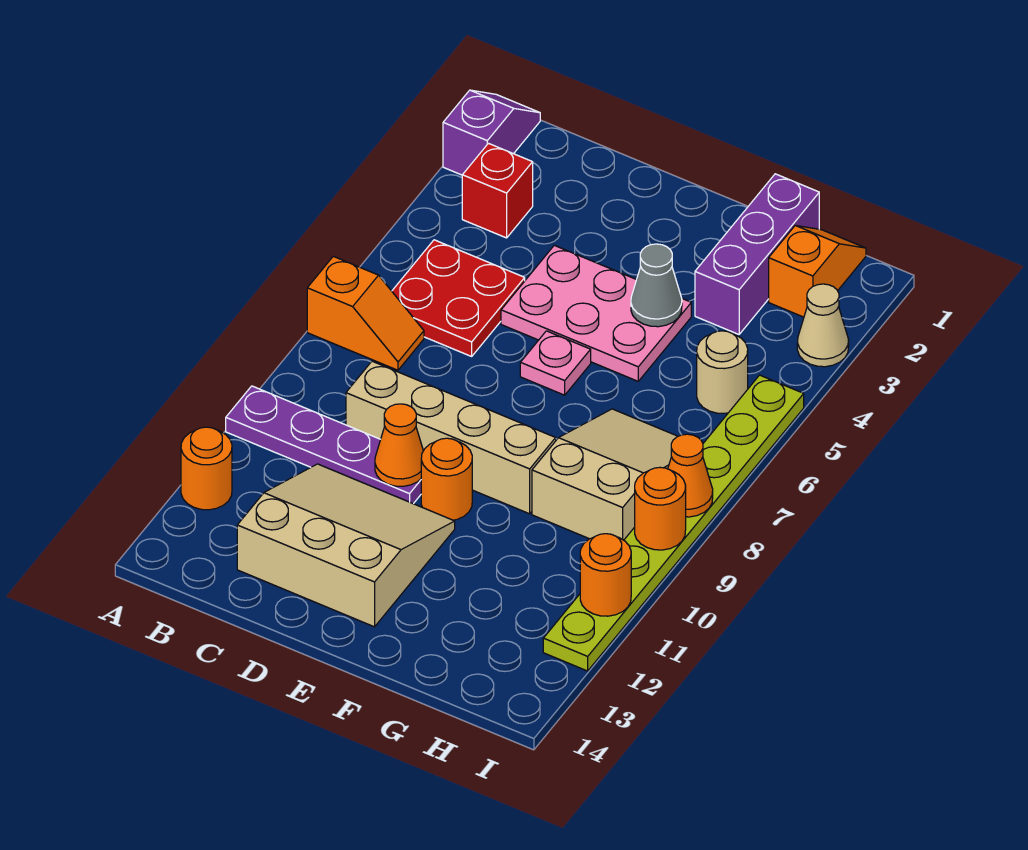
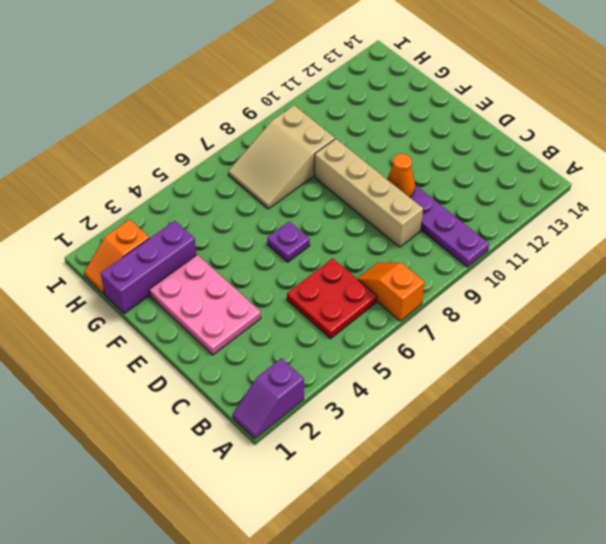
pink plate D2:F3 level 1 -> pink plate D4:F5 level 1
purple plate E6 level 1 -> pink plate E6 level 1
none -> orange round brick A12 level 1
none -> red brick B3 level 1
none -> tan slope C11:E13 level 1 top 13

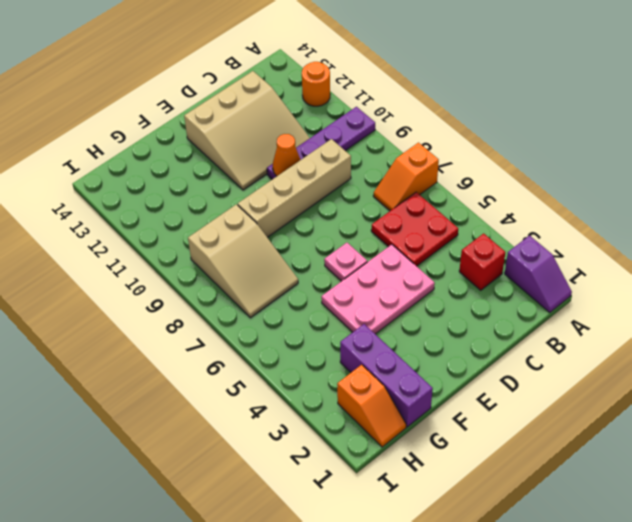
none -> orange round brick E10 level 1
none -> tan round brick H5 level 1
none -> tan cone I3 level 1

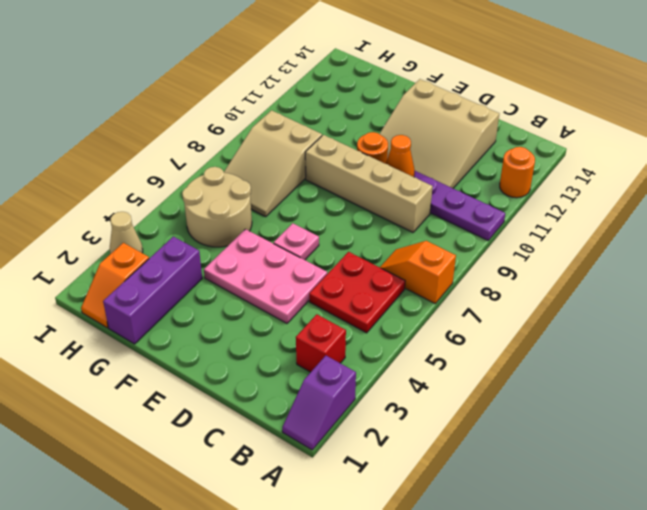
tan round brick G5:H6 level 1 -> tan round brick H5 level 1
none -> lime plate I5:I12 level 1
none -> grey cone F4 level 2
none -> orange cone I8 level 2

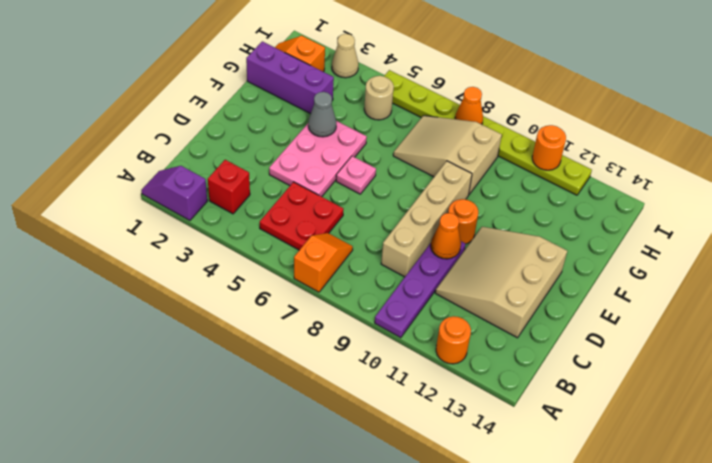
none -> orange round brick I9 level 2

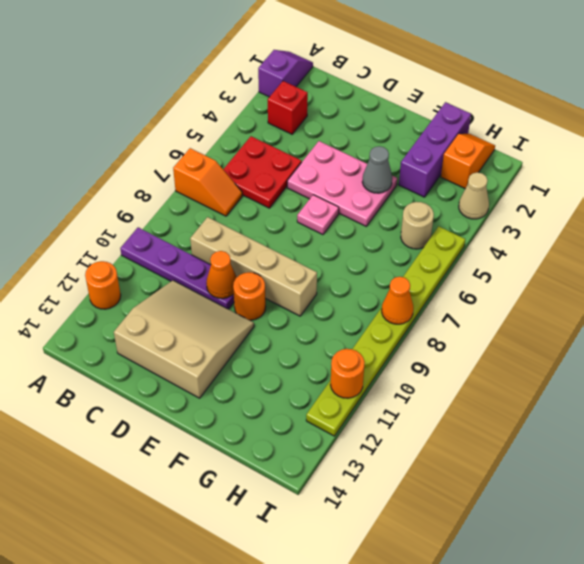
none -> tan slope G7:H9 level 1 top 9
none -> orange round brick I9 level 2

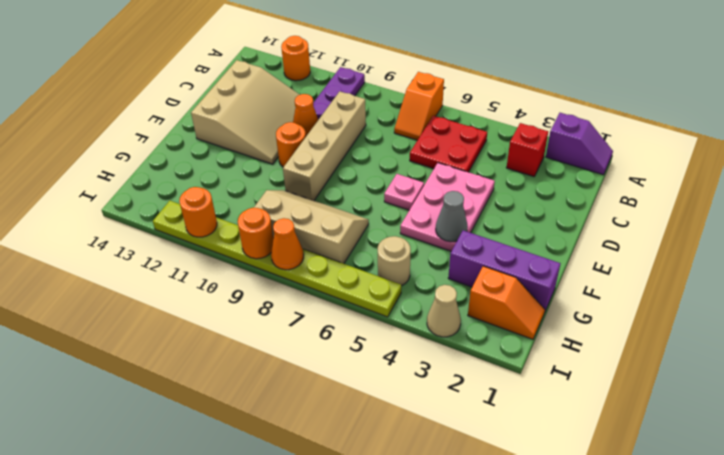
tan slope G7:H9 level 1 top H -> tan slope G7:H9 level 1 top 9

